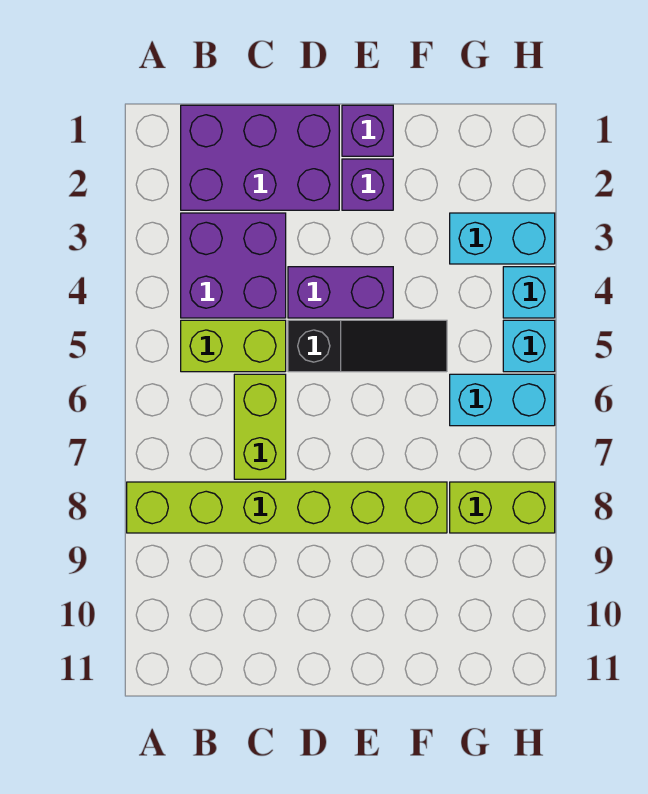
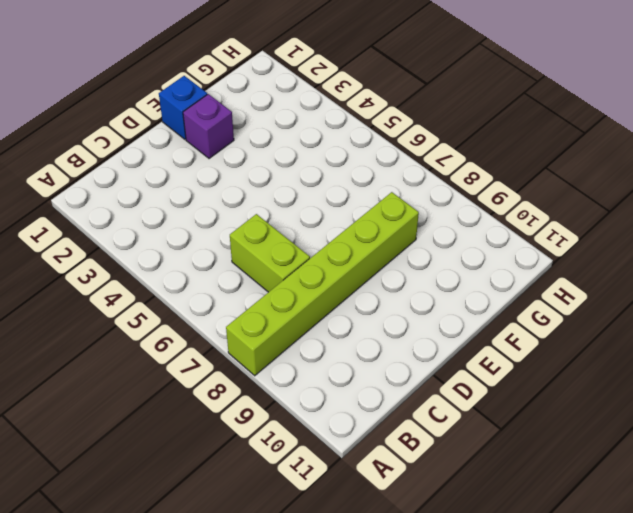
blue brick E1 level 1 -> purple brick E1 level 1
none -> purple brick B1:D2 level 1
none -> purple brick B3:C4 level 1
none -> lime brick B5:C5 level 1

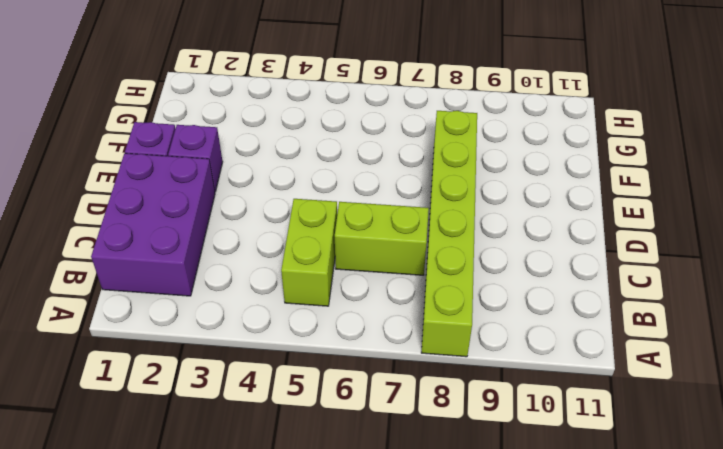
none -> purple brick B3:C4 level 1
none -> purple brick D4:E4 level 1
none -> black slope D5:F5 level 1 top D

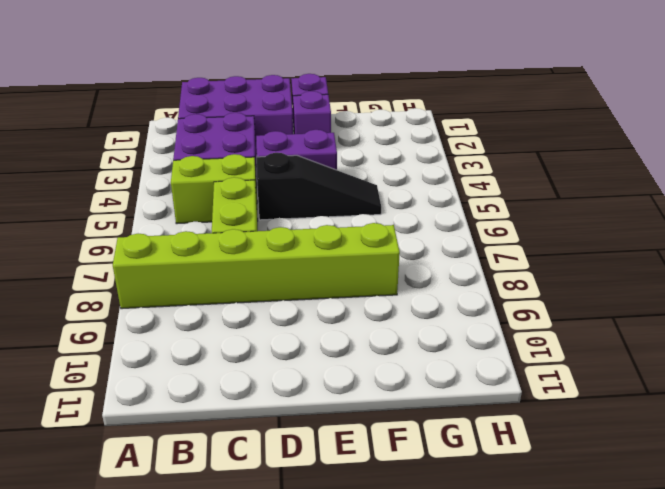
none -> cyan brick G3:H3 level 1
none -> cyan brick G6:H6 level 1
none -> lime brick G8:H8 level 1

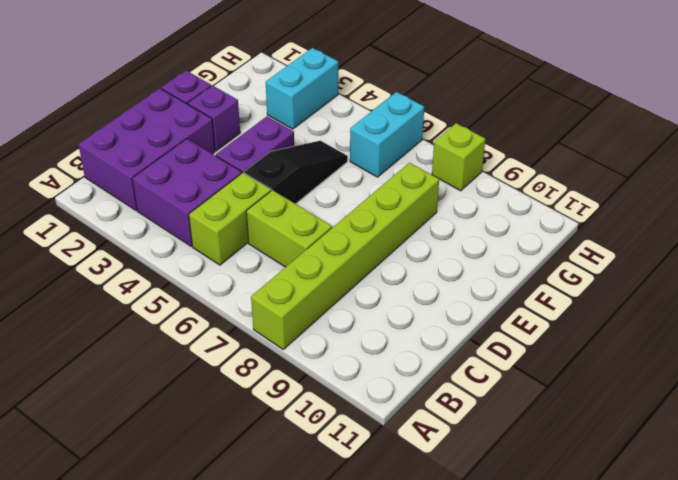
lime brick H8 level 1 -> lime brick G8:H8 level 1
none -> cyan brick H4 level 1
none -> cyan brick H5 level 1

